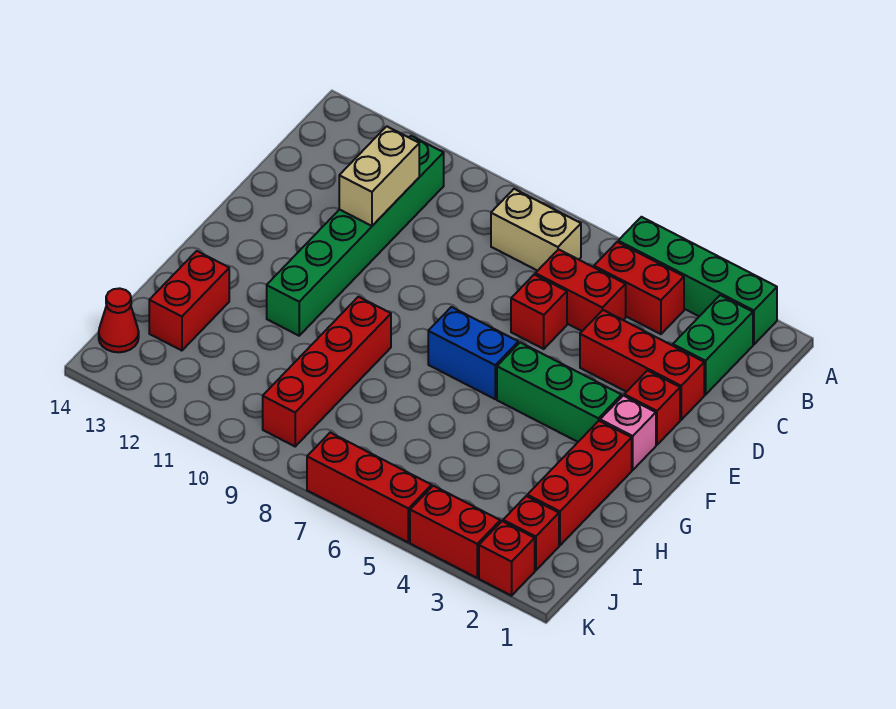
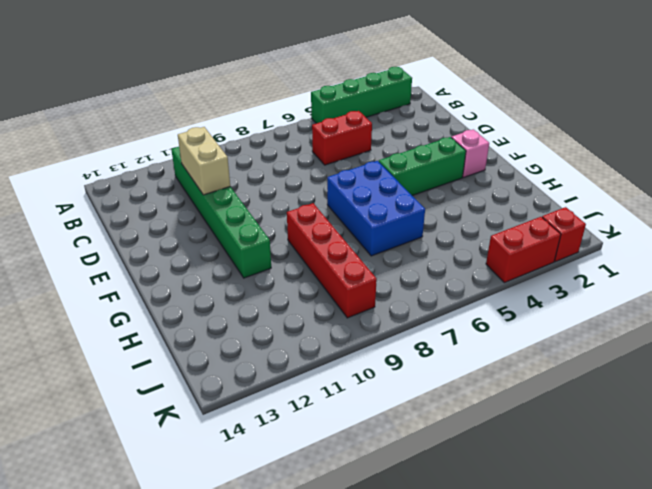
blue brick F6:H7 level 1 -> blue brick F6:F7 level 1
none -> green brick B2:C2 level 1
none -> red brick B4:B5 level 1
none -> tan brick B7:B8 level 1

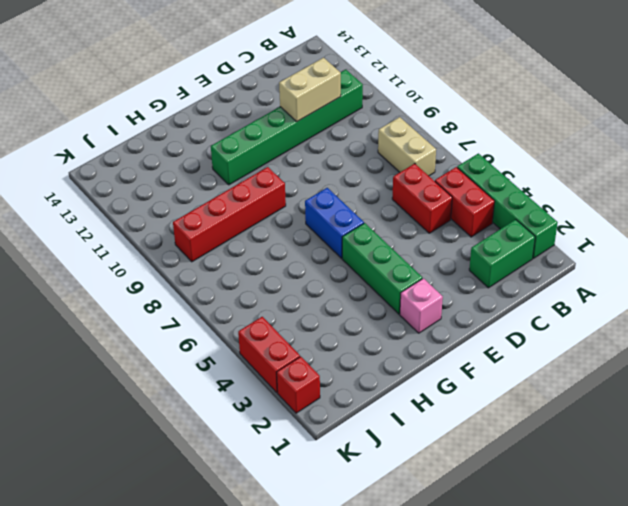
none -> red brick D2:D4 level 1
none -> red brick D6 level 1
none -> red brick E2 level 1

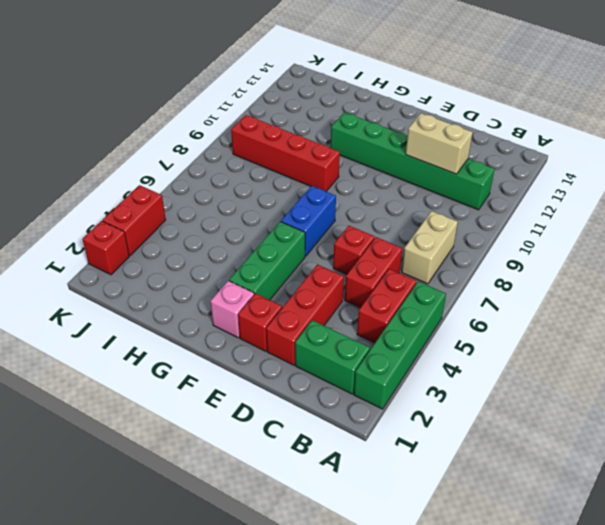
none -> red brick G2:I2 level 1
none -> red brick H13:I13 level 1
none -> red brick J2 level 1

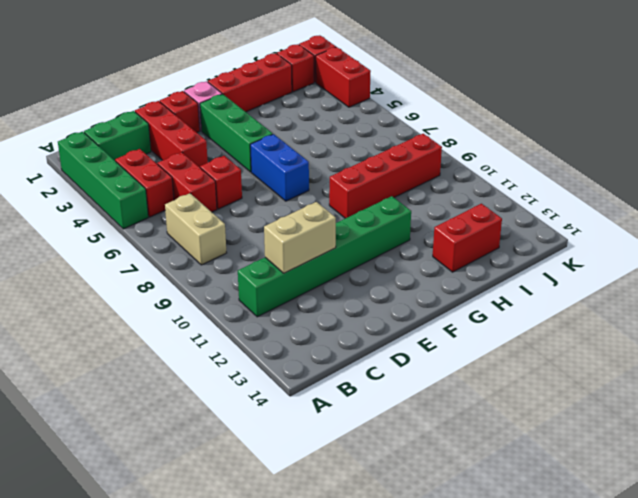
none -> red cone J14 level 1
none -> red brick K5:K7 level 1

